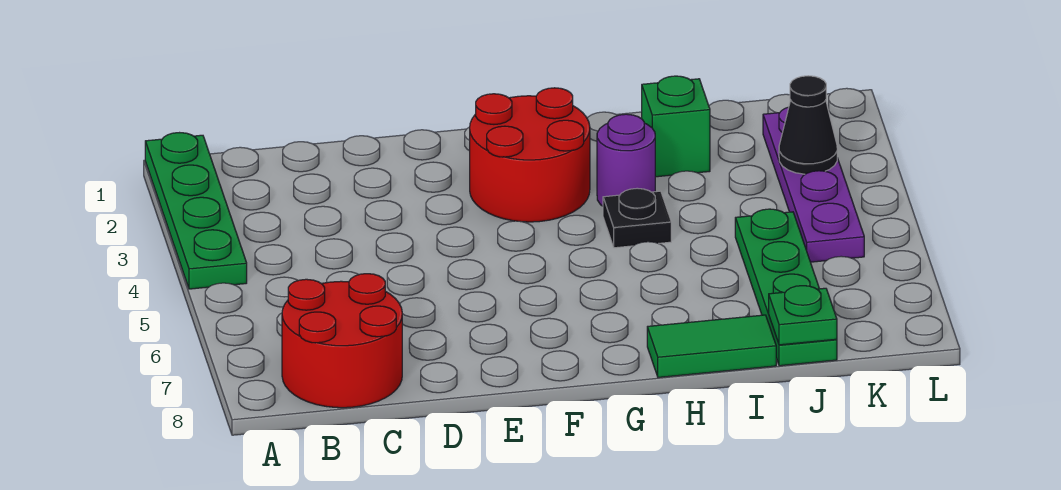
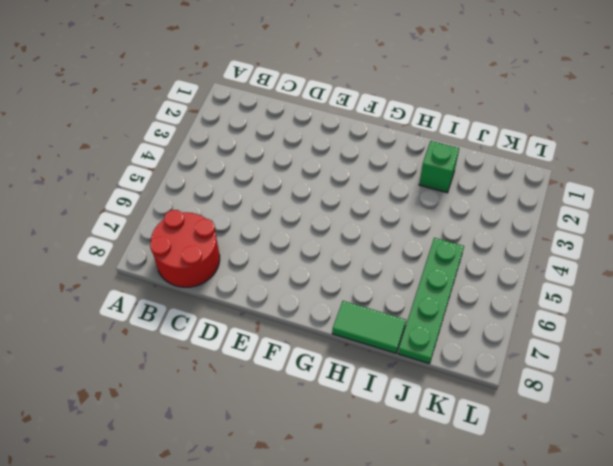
none -> green plate A1:A4 level 1
none -> red round brick F2:G3 level 1

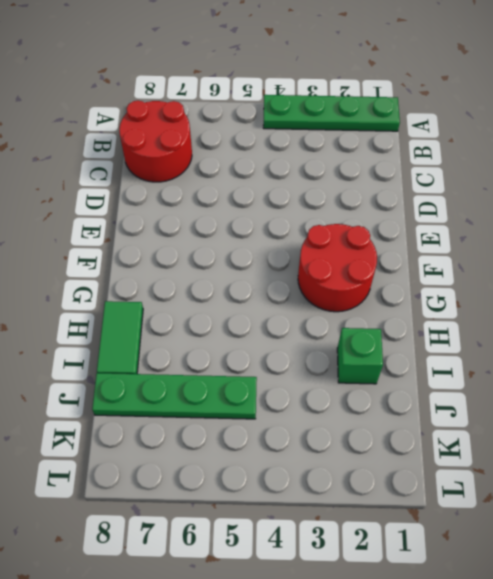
none -> purple round brick H3 level 1
none -> black plate H4 level 1

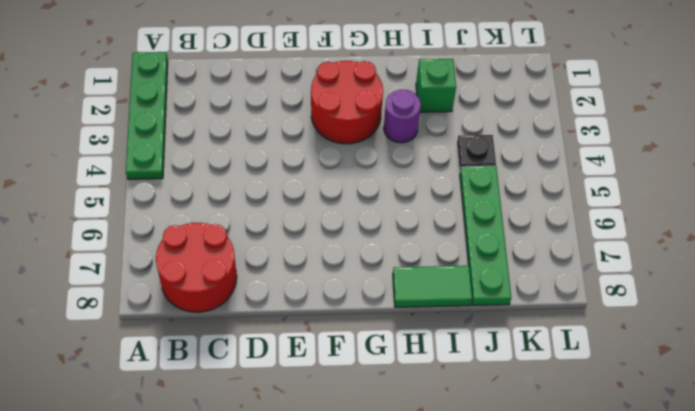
black plate J4 level 1 -> black plate H4 level 1
none -> purple plate K2:K5 level 1
none -> green plate J8 level 2

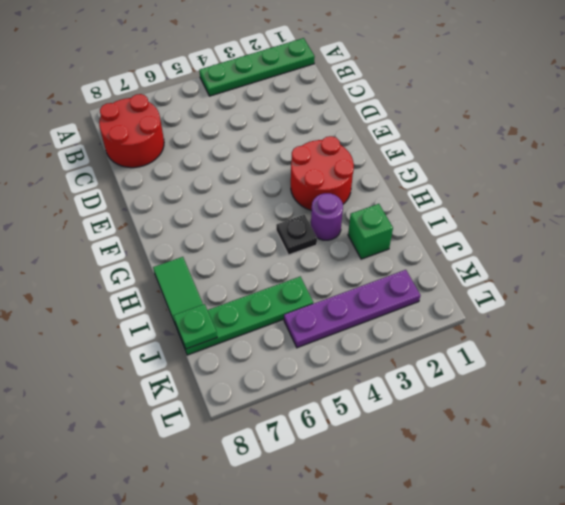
none -> black cone K3 level 2

